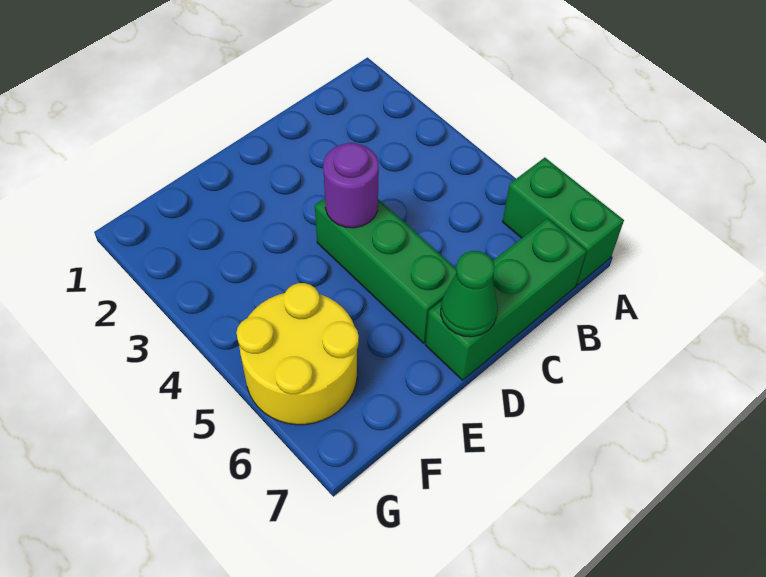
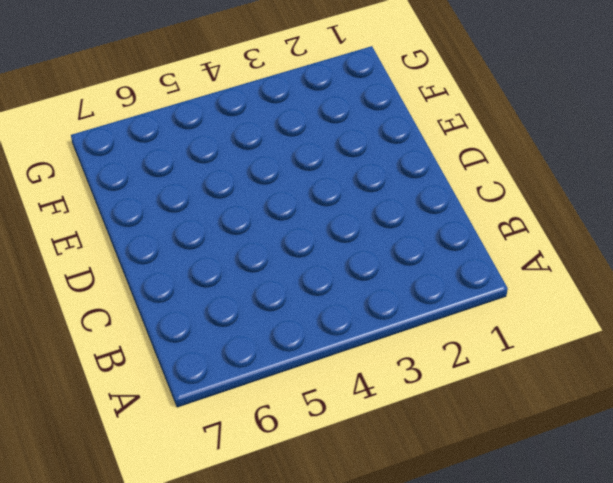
none -> green brick A6:A7 level 1
none -> green brick B7:D7 level 1

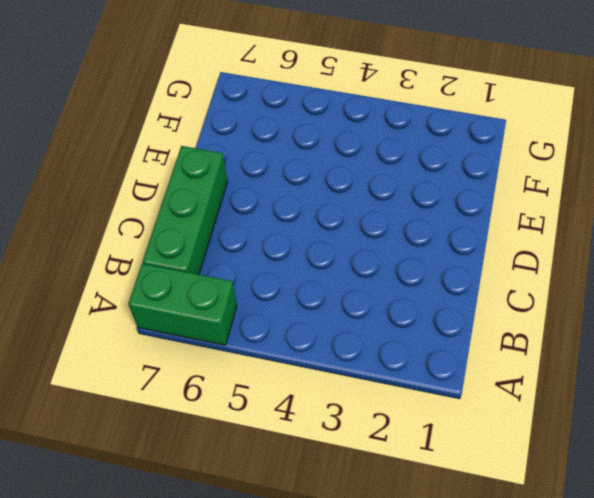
none -> green brick D4:D6 level 1
none -> yellow round brick F5:G6 level 1

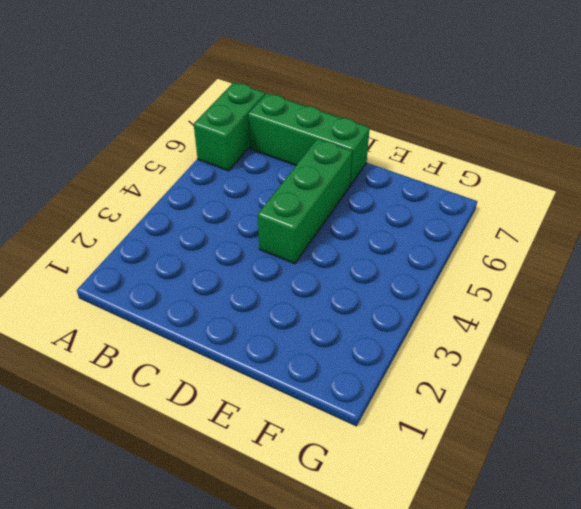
none -> yellow round brick F5:G6 level 1
none -> purple round brick D4 level 2

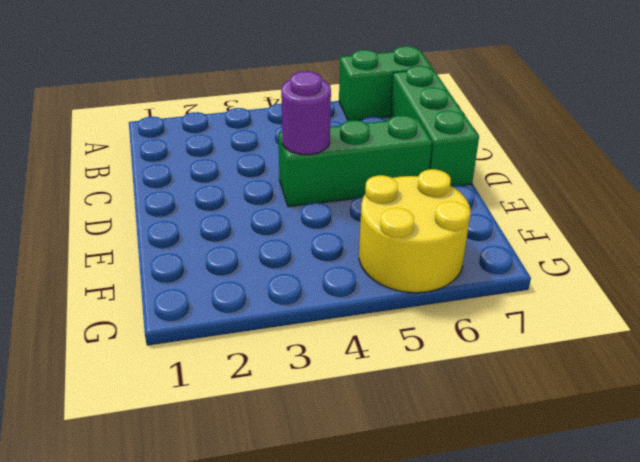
none -> green cone D7 level 2

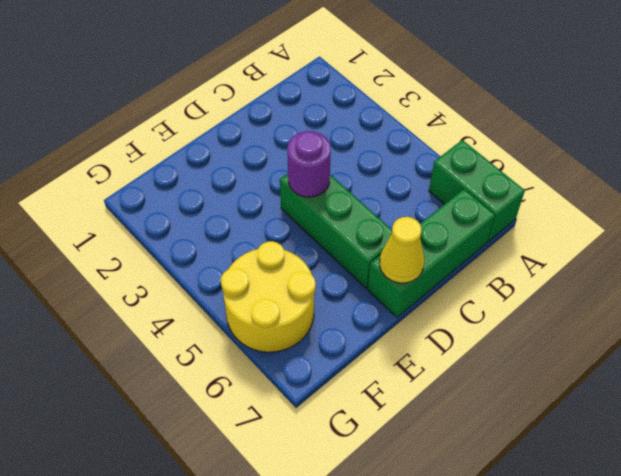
yellow cone D7 level 2 -> green cone D7 level 2

